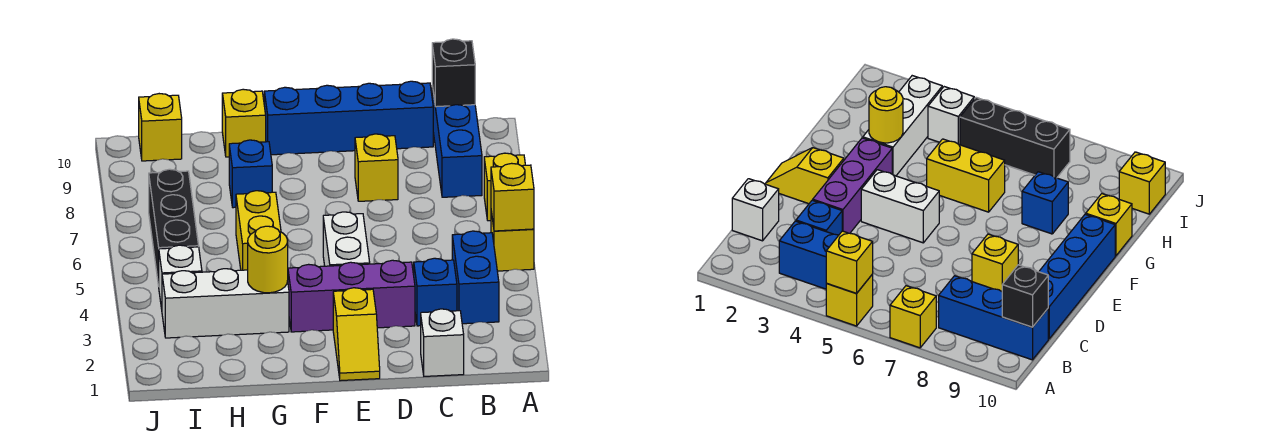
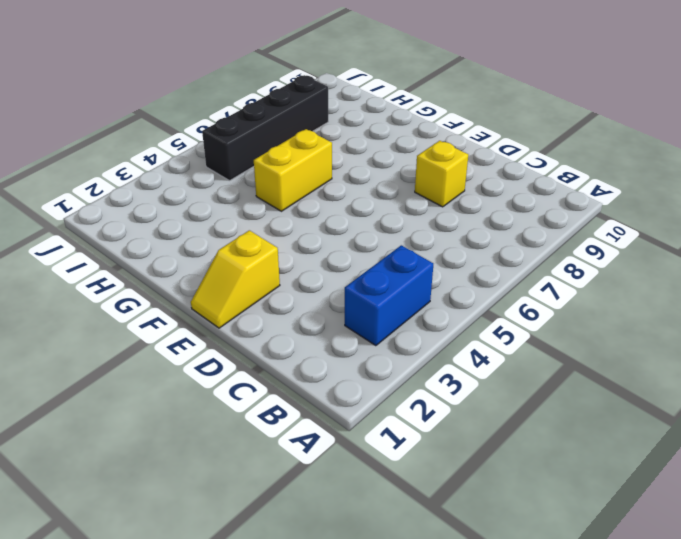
black brick I5:I8 level 1 -> black brick I5:I7 level 1
none -> yellow brick A5 level 1
none -> yellow brick A7 level 1
none -> blue brick B8:B10 level 1

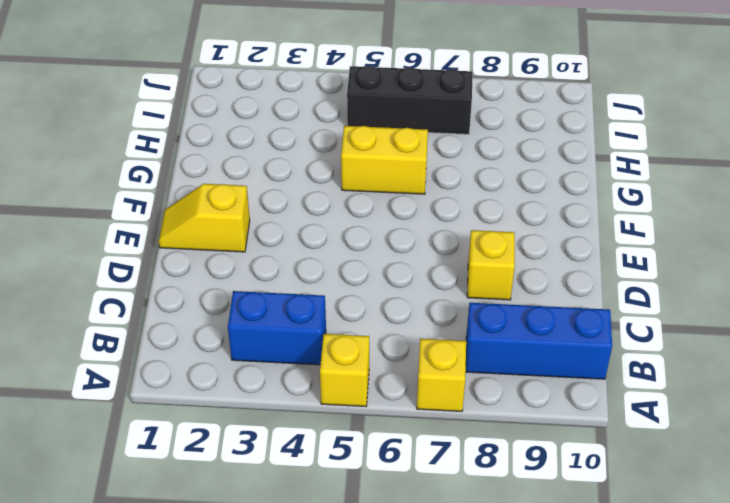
none -> white brick C1 level 1
none -> blue brick C3 level 1
none -> blue brick C10:F10 level 1

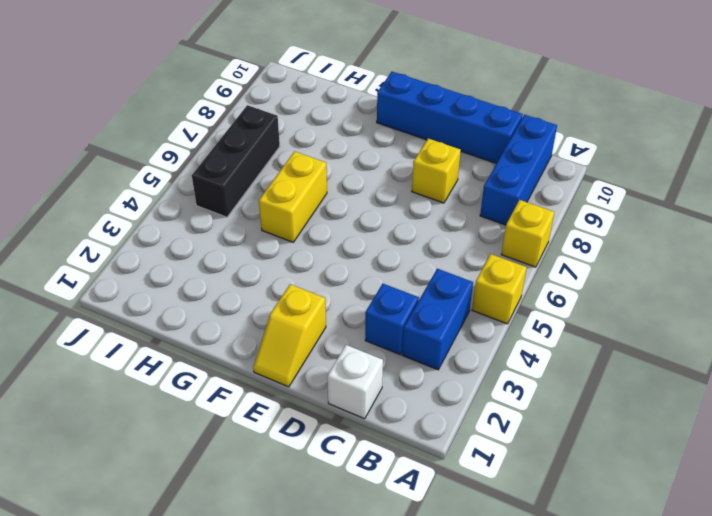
none -> purple brick D3:F3 level 1
none -> white brick E4:E5 level 1
none -> white brick G3:I3 level 1

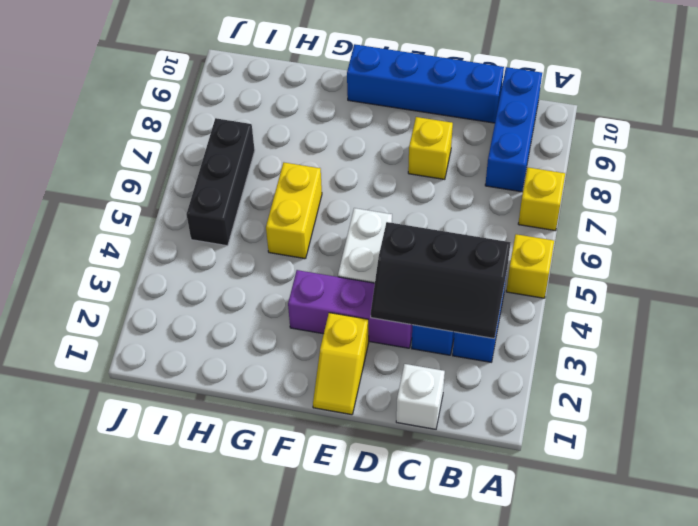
black slope B3:D4 level 2 top 4 -> none
none -> white brick G3:I3 level 1
none -> blue brick G8 level 1
none -> yellow brick G10 level 1

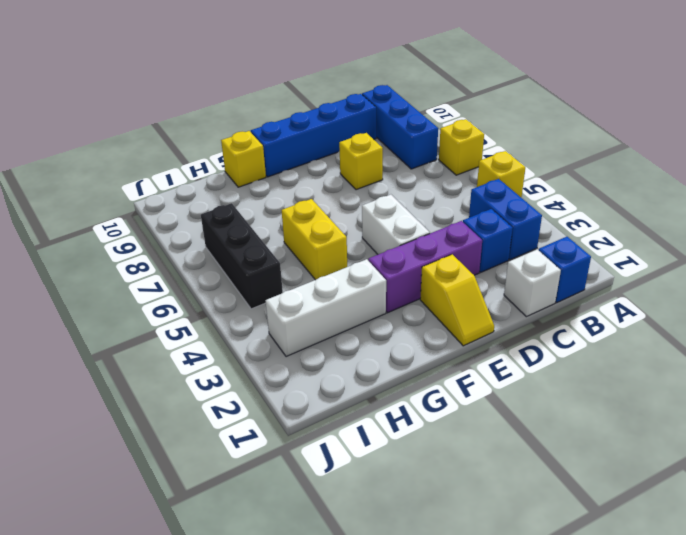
blue brick B1 level 1 -> blue brick G8 level 1
none -> white brick I4 level 1
none -> yellow brick I10 level 1
none -> yellow brick A5 level 2

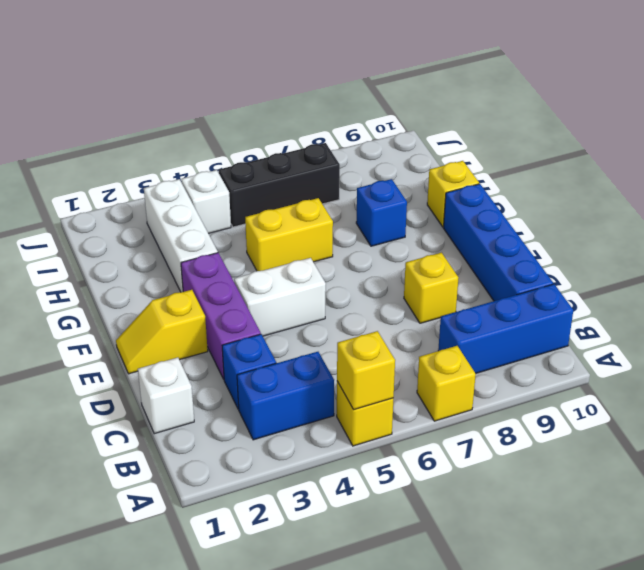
none -> yellow brick I10 level 1
none -> black brick B10 level 2
none -> yellow round brick G3 level 2

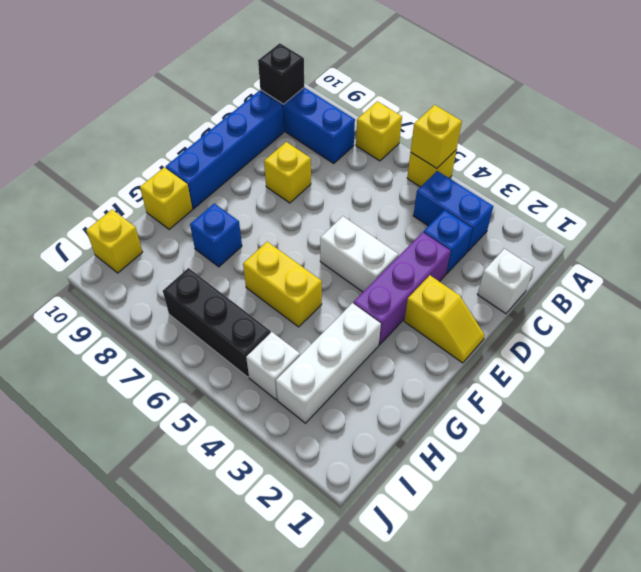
none -> yellow round brick G3 level 2

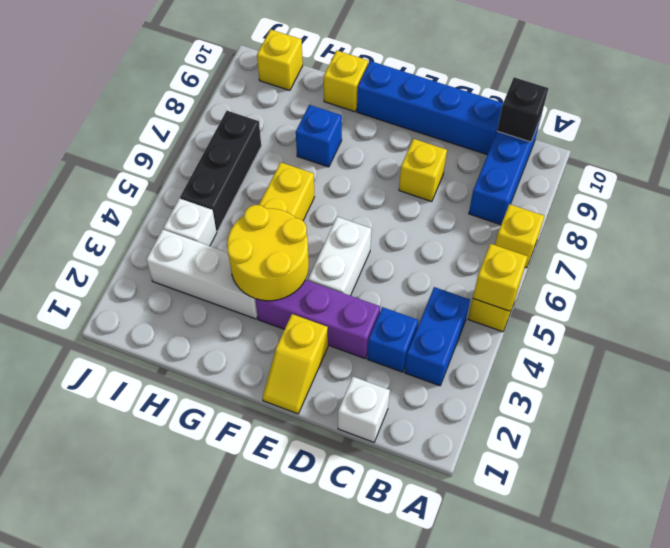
yellow round brick F3:G4 level 2 -> yellow round brick G3 level 2

